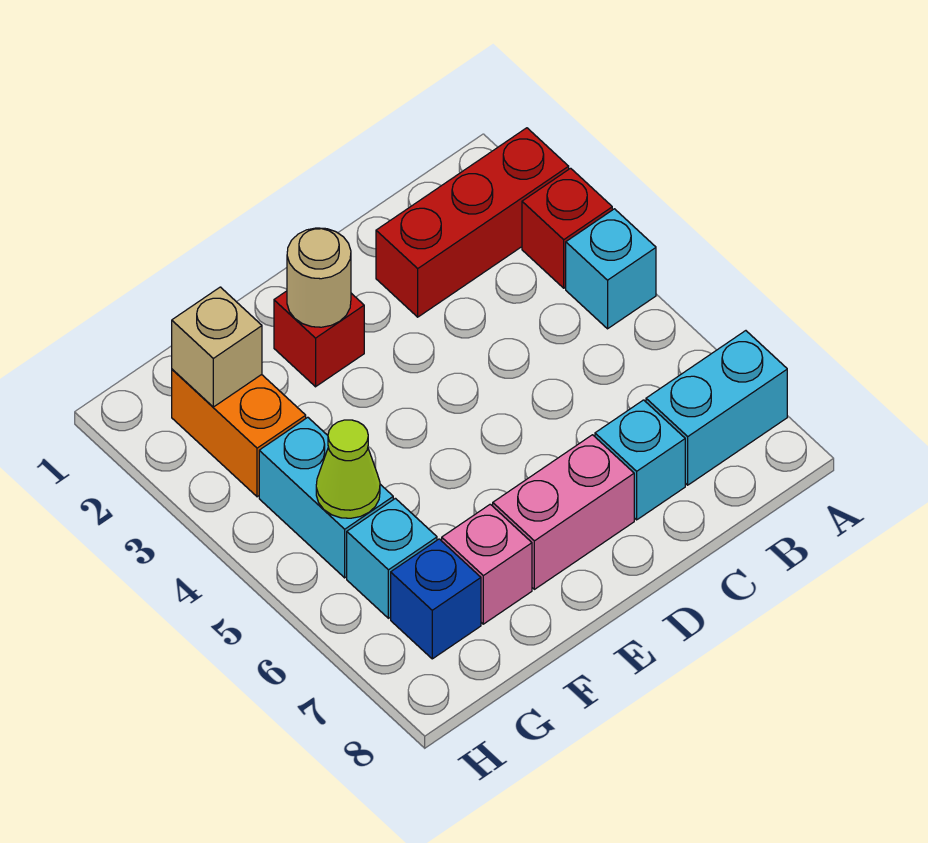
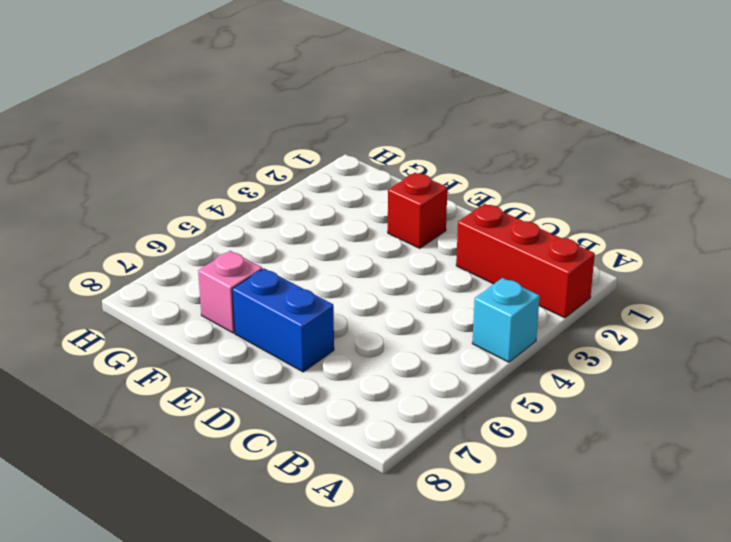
blue brick D7:E7 level 1 -> pink brick D7:E7 level 1
none -> red brick A3 level 1
none -> cyan brick A7:B7 level 1
none -> cyan brick C7 level 1

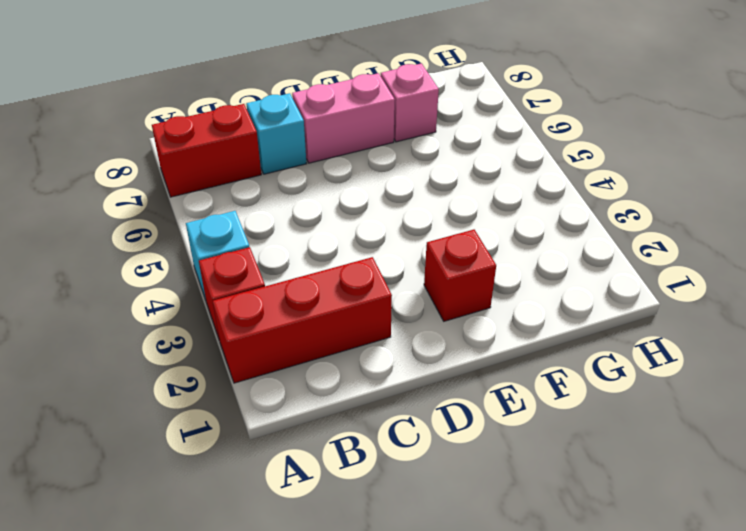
red brick A7:B7 level 1 -> cyan brick A7:B7 level 1
none -> orange brick G2:G3 level 1
none -> cyan brick G4:G5 level 1
none -> cyan brick G6 level 1

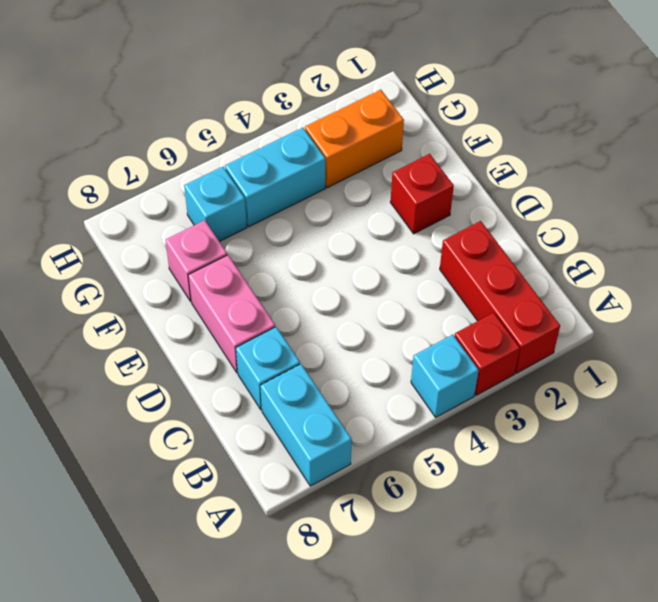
none -> blue brick G7 level 1
none -> tan round brick E2 level 2
none -> tan brick G2 level 2

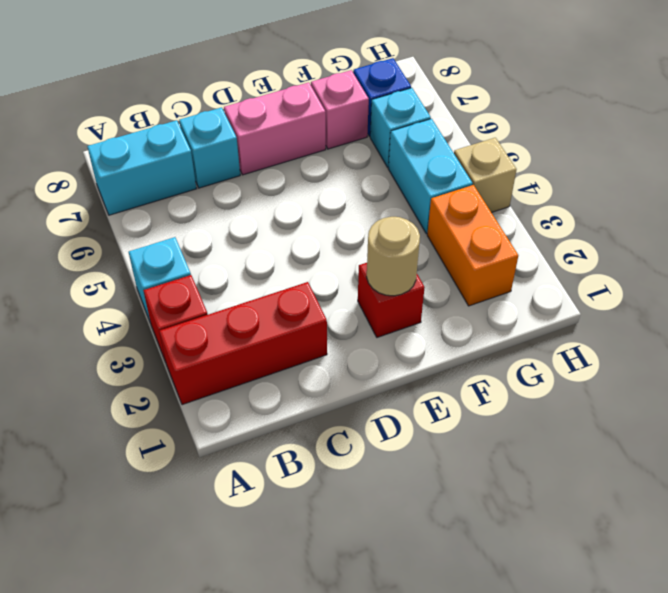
tan brick H4 level 1 -> tan brick G2 level 2
none -> lime cone G5 level 2

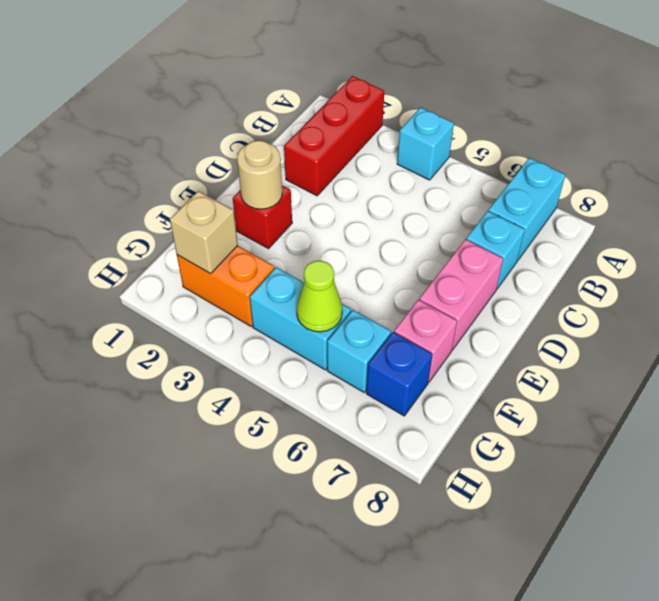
none -> red brick A3 level 1

